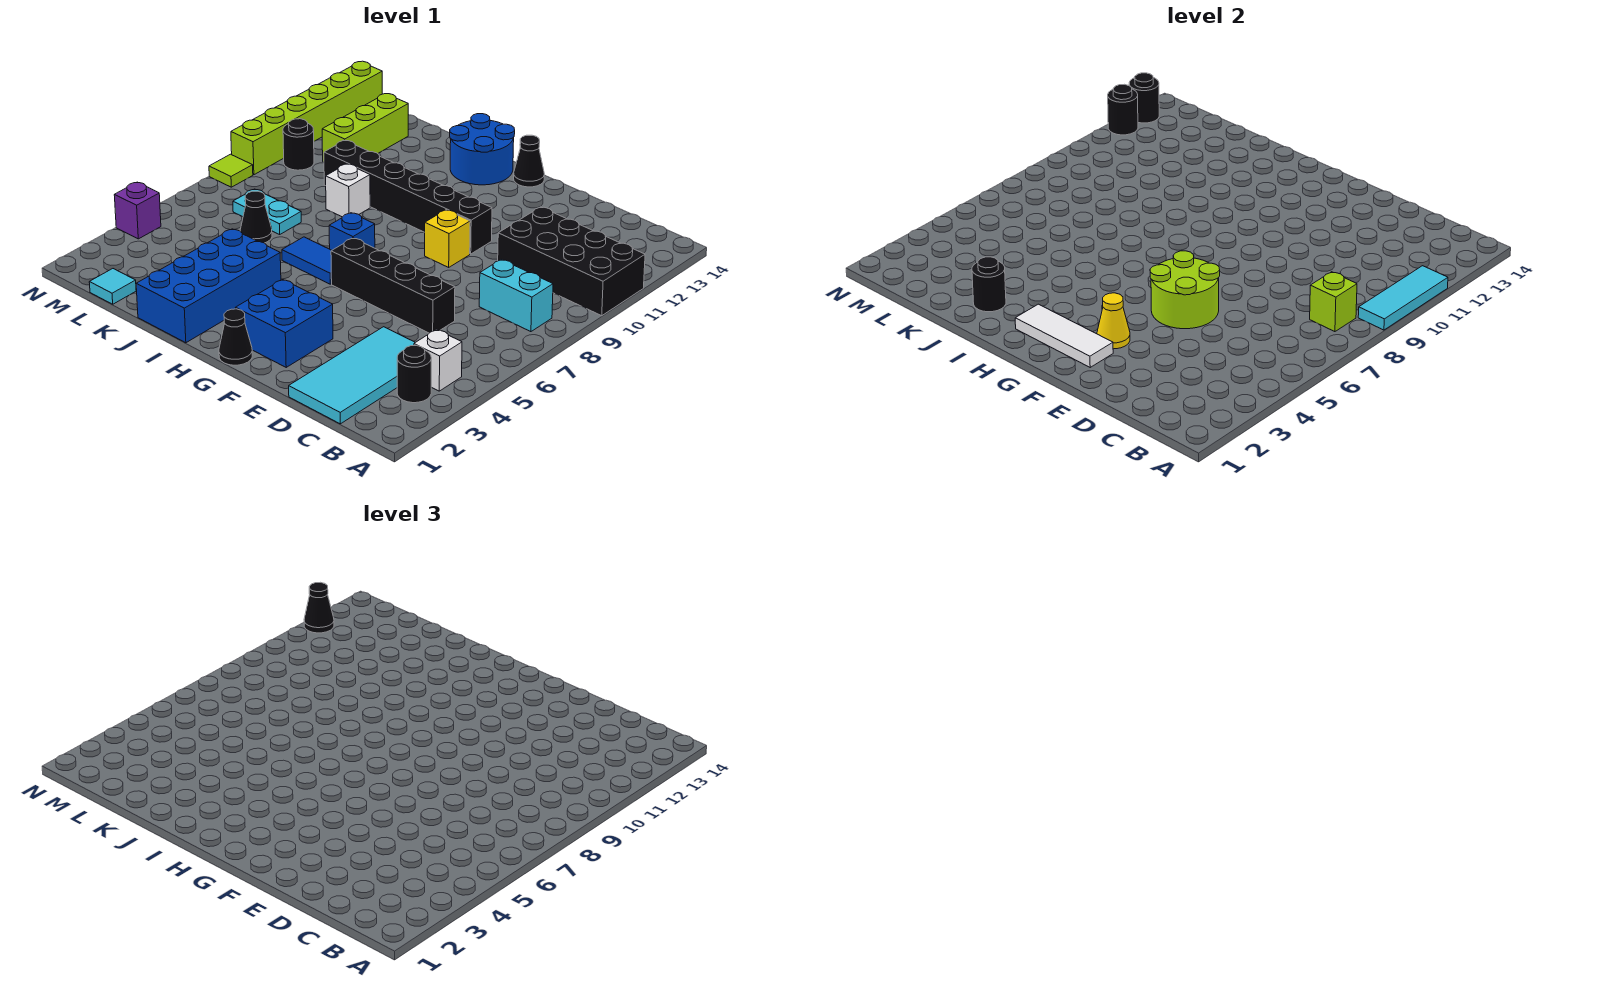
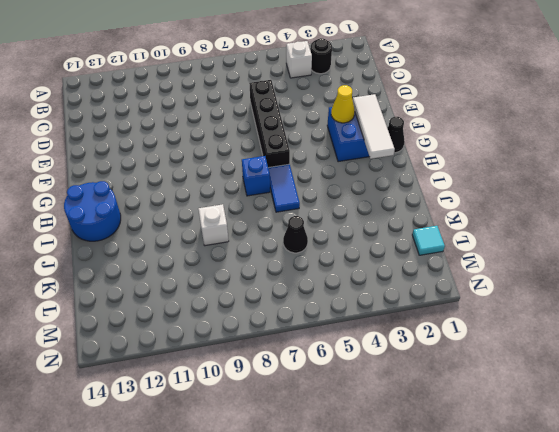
none -> black brick A10:D11 level 1
none -> cyan brick B8:C8 level 1
none -> cyan tile C1:D4 level 1
none -> yellow brick F9 level 1

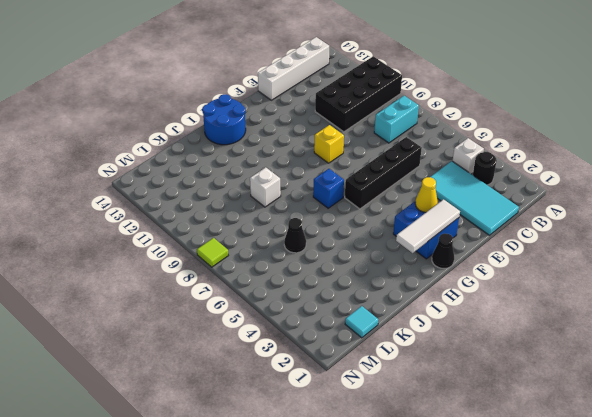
white brick B14:E14 level 1 -> none
none -> black brick F10:K10 level 1
none -> black cone G14 level 1
none -> blue tile H6:I6 level 1
none -> blue brick I1:J4 level 1

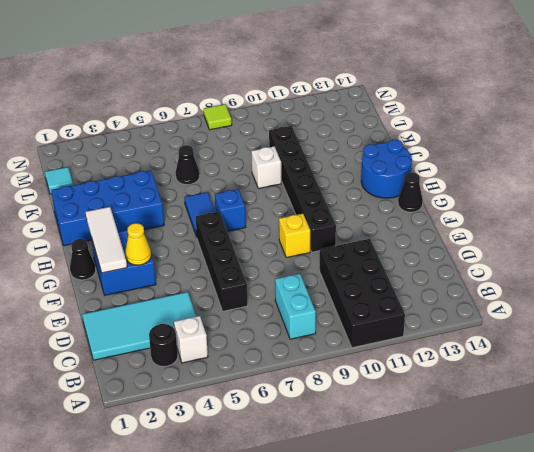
none -> cyan plate K7:L7 level 1
none -> lime brick L11:L13 level 1
none -> black round brick M10 level 1
none -> purple brick N4 level 1

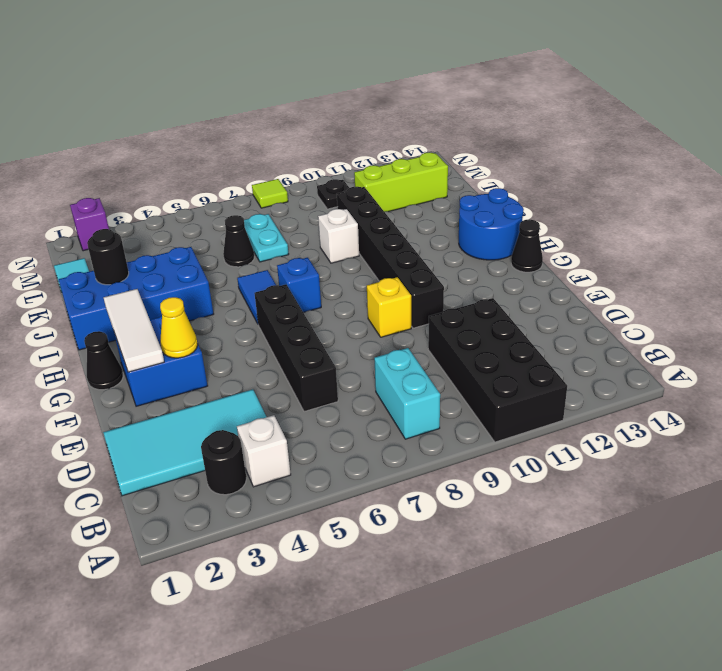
black plate M10 level 1 -> black round brick M10 level 1
purple brick N2 level 1 -> purple brick N4 level 1
none -> lime brick N9:N14 level 1
none -> cyan tile A9:A11 level 2
none -> lime brick B8 level 2
none -> lime round brick E5:F6 level 2

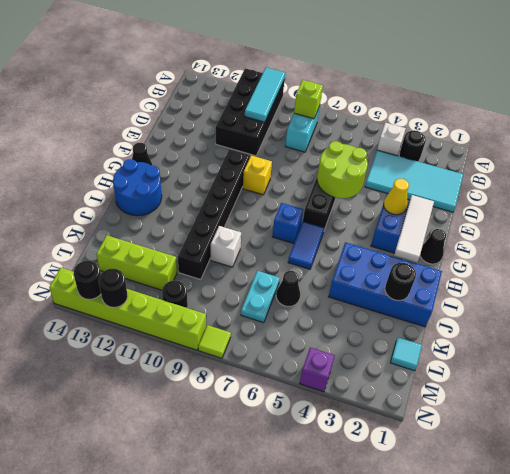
cyan tile A10:C10 level 2 -> cyan tile A9:A11 level 2
none -> black cone N12 level 3

